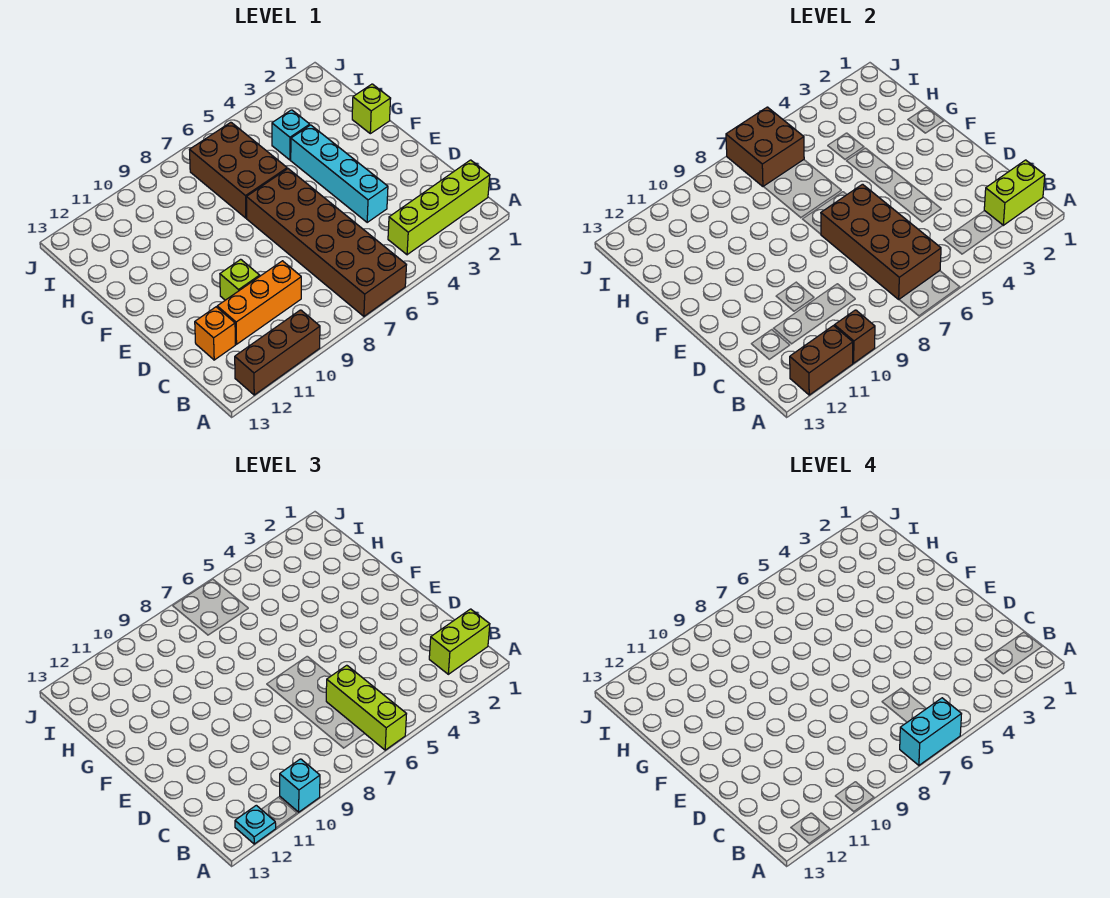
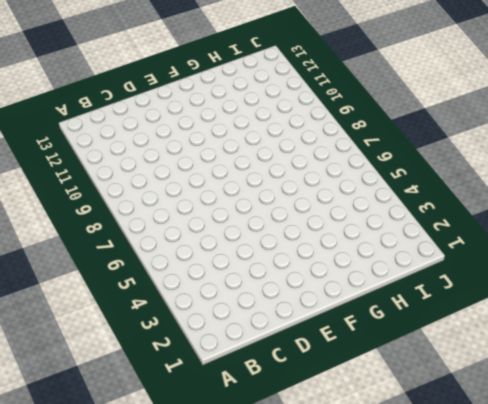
none -> brown brick A6:F7 level 1
none -> brown brick A10:A12 level 1
none -> lime brick B1:B4 level 1

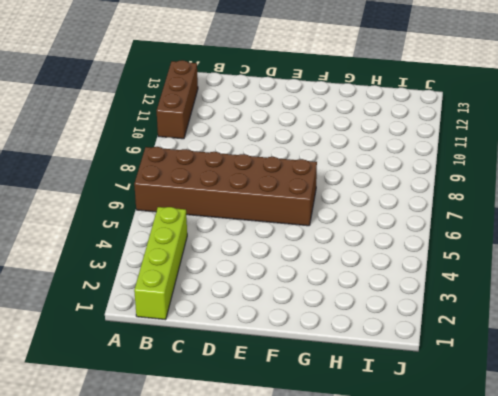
none -> orange brick C9:C11 level 1
none -> orange brick C12 level 1
none -> cyan brick D4:G4 level 1

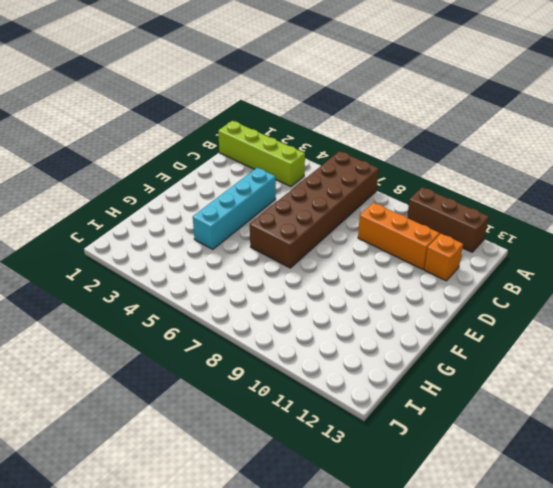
none -> lime brick D10 level 1
none -> lime brick G1 level 1
none -> brown brick G6:I7 level 1

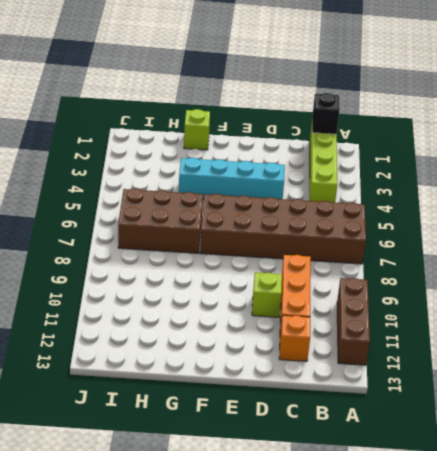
black brick B1 level 2 -> lime brick B1:B2 level 2
none -> cyan brick H4 level 1
none -> brown brick A10 level 2
none -> brown brick A11:A12 level 2

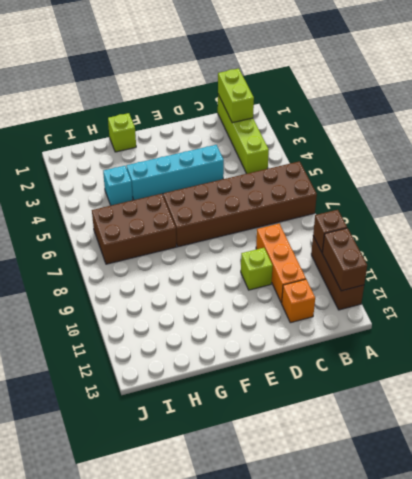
none -> brown brick B6:E7 level 2
none -> brown brick I6:J7 level 2
none -> lime brick A6:C6 level 3

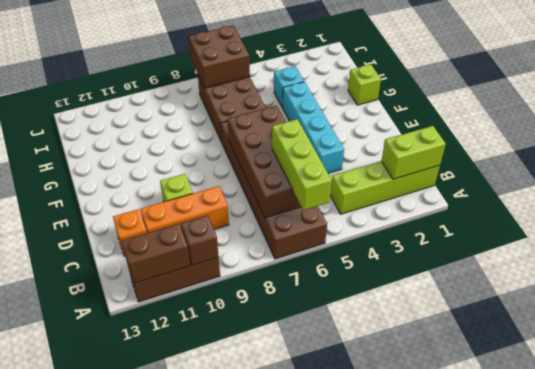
none -> cyan brick A10 level 3
none -> cyan plate A12 level 3
none -> lime brick B1:B2 level 3

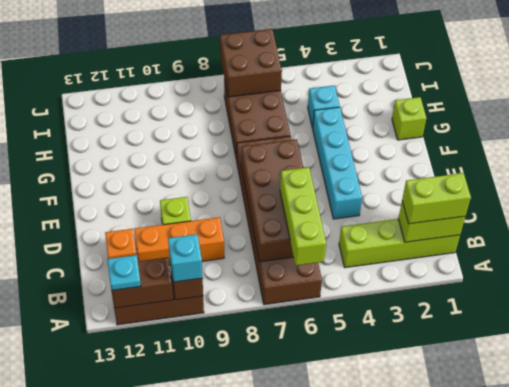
none -> cyan brick A6:A7 level 4

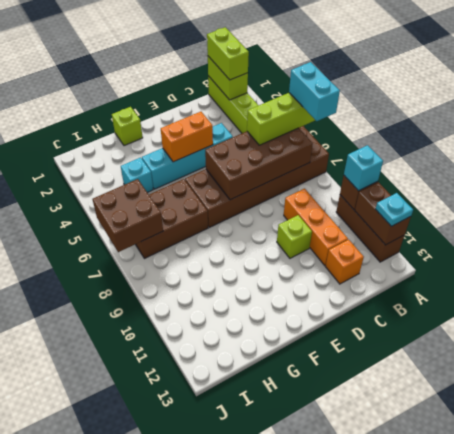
orange brick E4:F4 level 2 -> none

